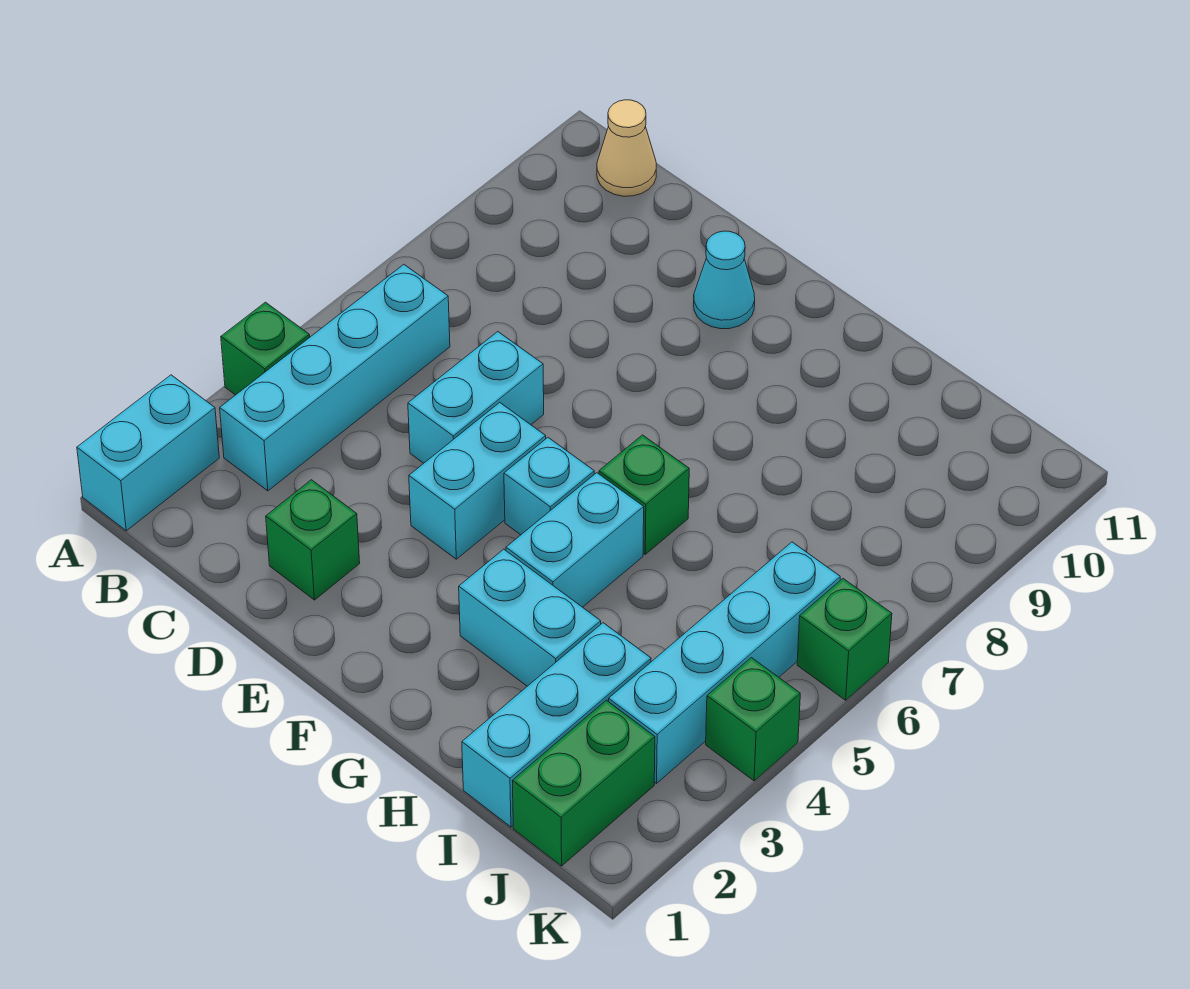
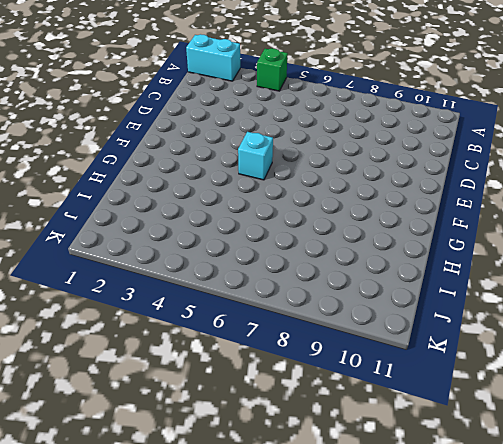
none -> cyan brick B3:B6 level 1
none -> tan cone B11 level 1
none -> green brick D2 level 1

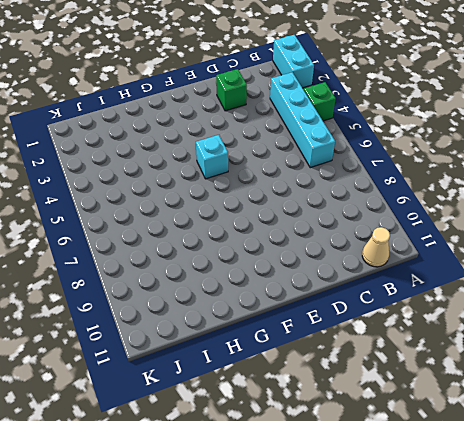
none -> cyan brick D5:D6 level 1
none -> cyan brick E4:E5 level 1
none -> cyan cone E10 level 1

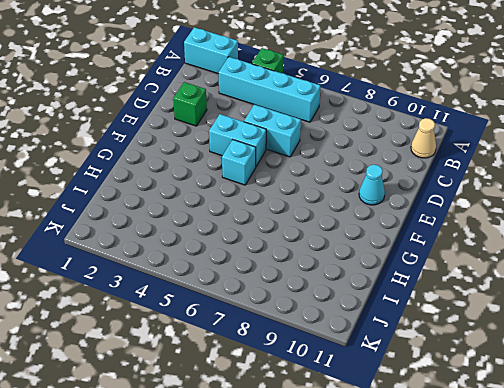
none -> cyan brick G3:H3 level 1
none -> cyan brick G4:G5 level 1
none -> green brick G6 level 1

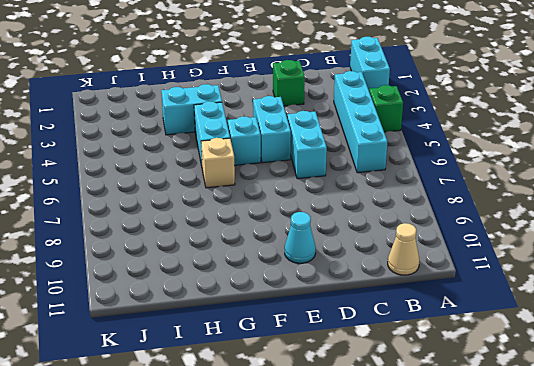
tan brick G6 level 1 -> green brick G6 level 1
none -> cyan brick I1:I3 level 1
none -> green brick J1:J2 level 1
none -> cyan brick J3:J6 level 1

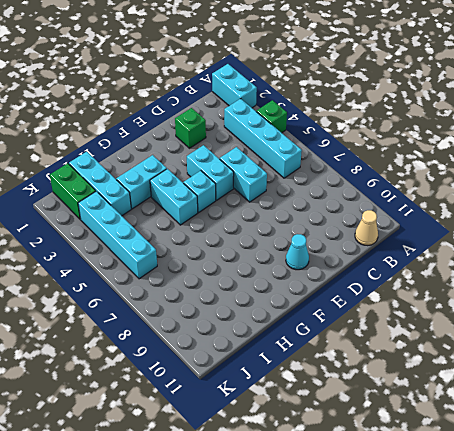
none -> green brick G6 level 1
none -> green brick K4 level 1
none -> green brick K6 level 1

